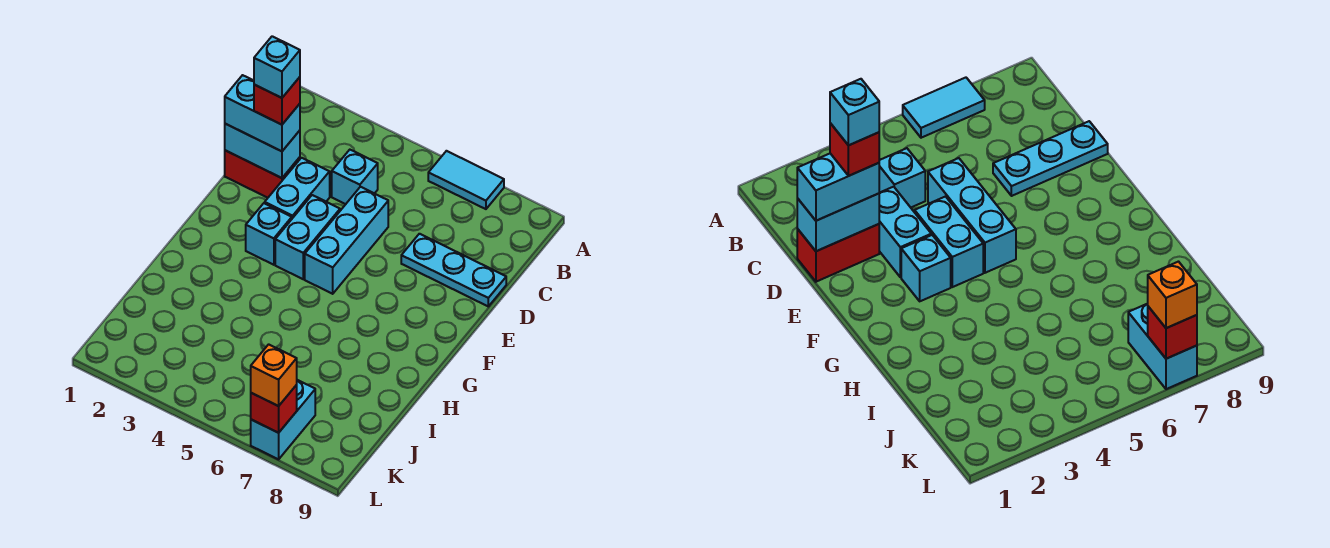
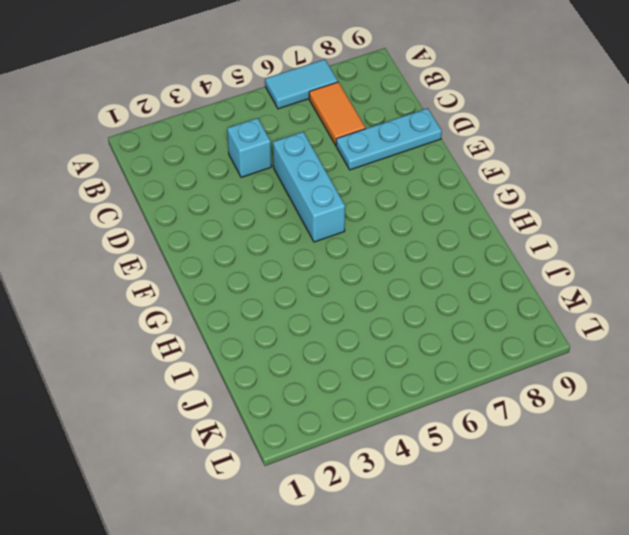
orange tile B7:C7 level 1 -> none
none -> red brick D1:D2 level 1
none -> cyan brick D3:E3 level 1
none -> cyan brick E4:F4 level 1

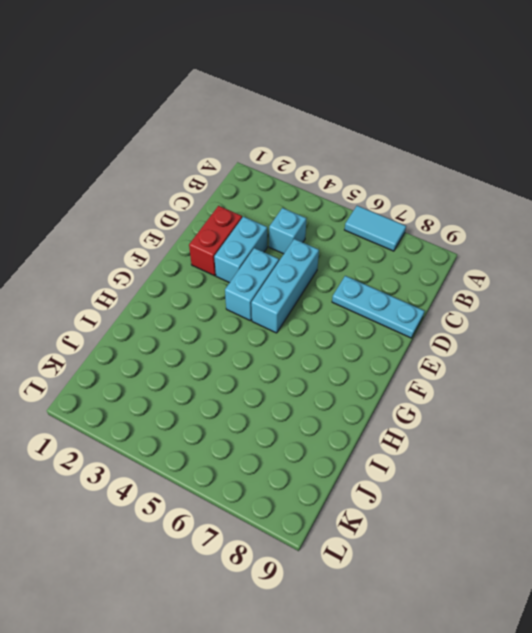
red brick D2:E2 level 1 -> red brick D1:D2 level 1
none -> cyan brick F3 level 1
none -> cyan brick K7:L7 level 1
none -> cyan brick D1:D2 level 2

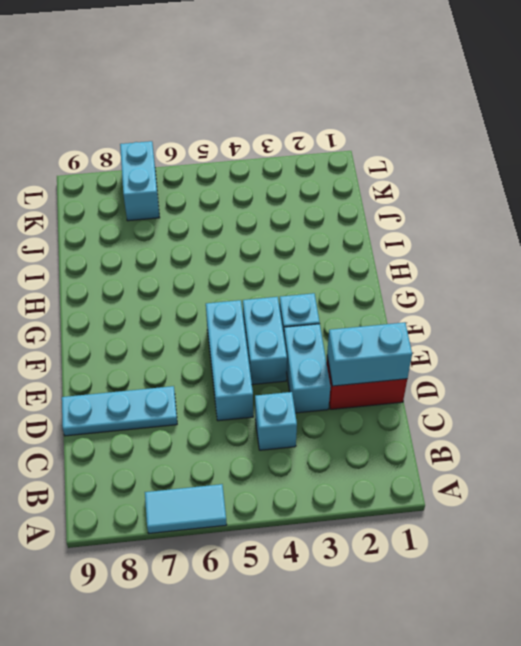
none -> red brick L7 level 2
none -> cyan brick D1:D2 level 3
none -> orange brick L7 level 3

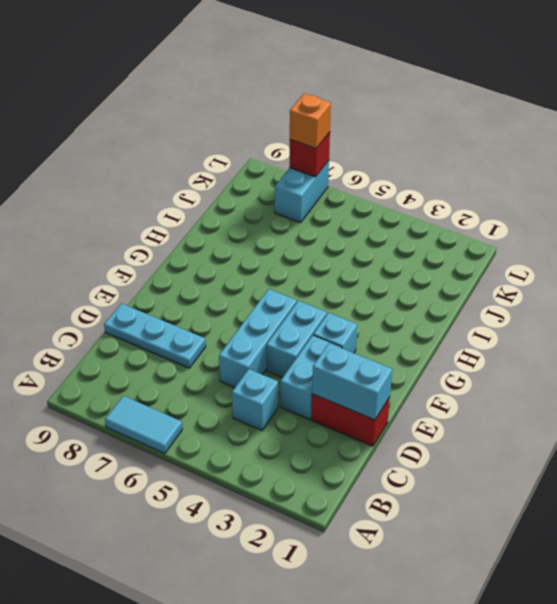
none -> cyan brick D1:D2 level 3
none -> red brick D2 level 4
none -> cyan brick D2 level 5

